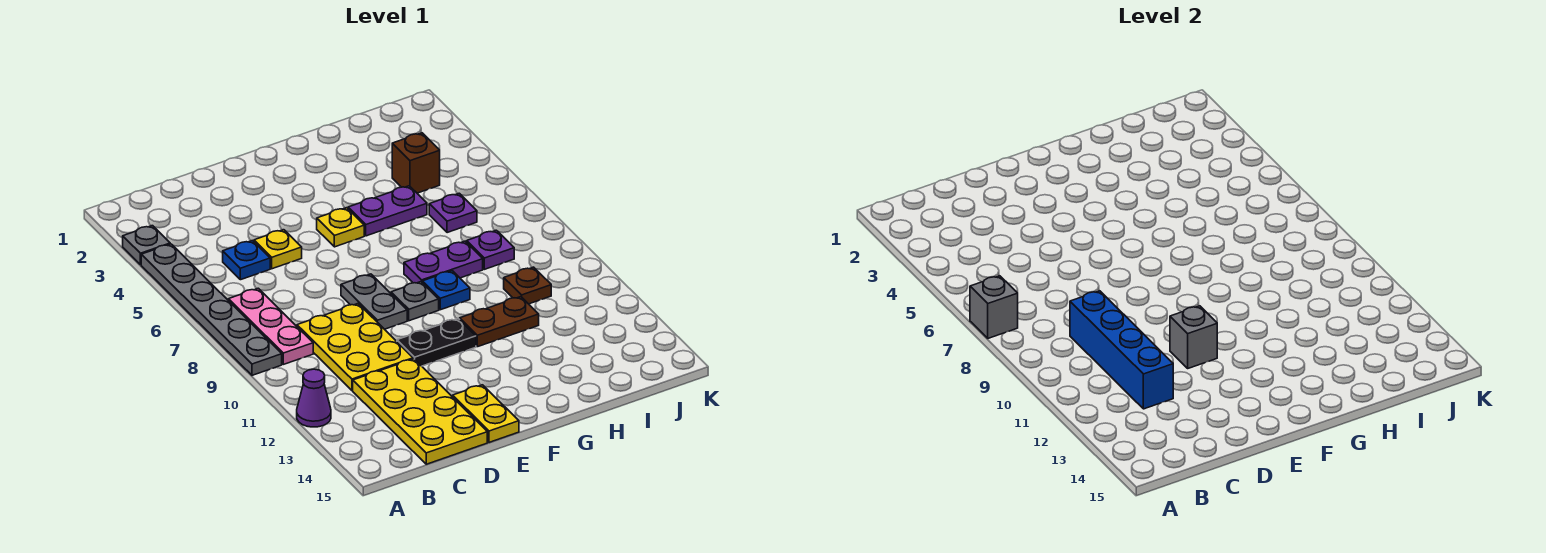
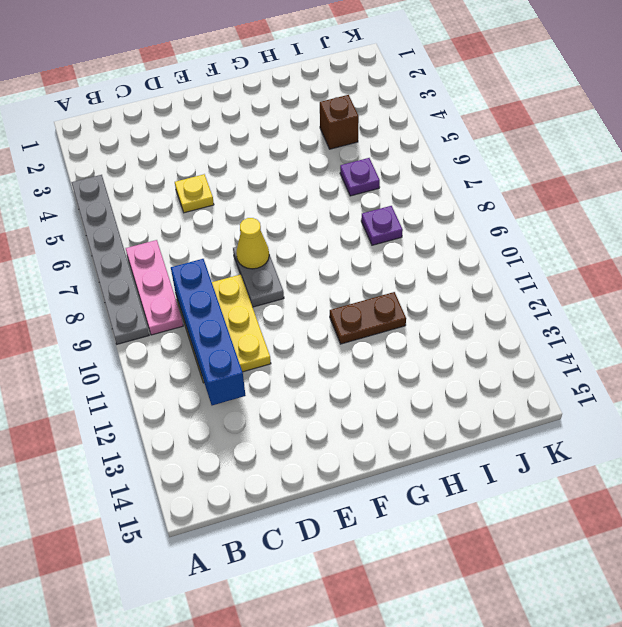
yellow cone E8 level 2 -> none
none -> grey plate A3 level 1
none -> purple cone A12 level 1
none -> blue plate C5 level 1

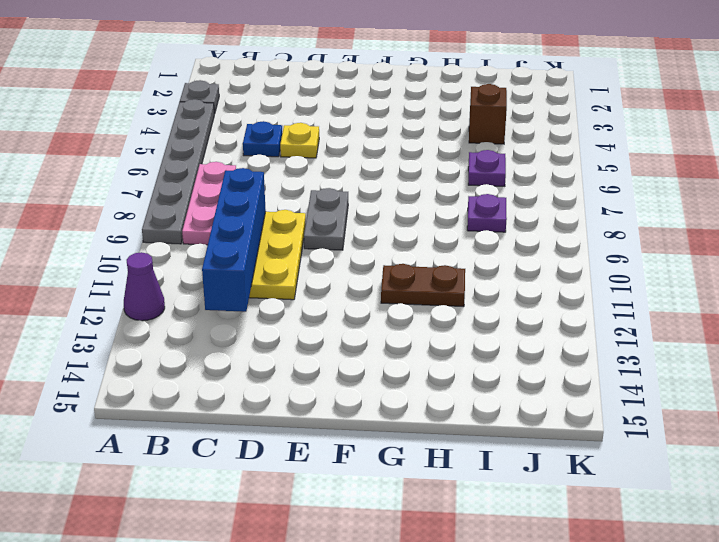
none -> yellow plate C12:D15 level 1
none -> black plate E11:F11 level 1
none -> yellow plate E14:E15 level 1

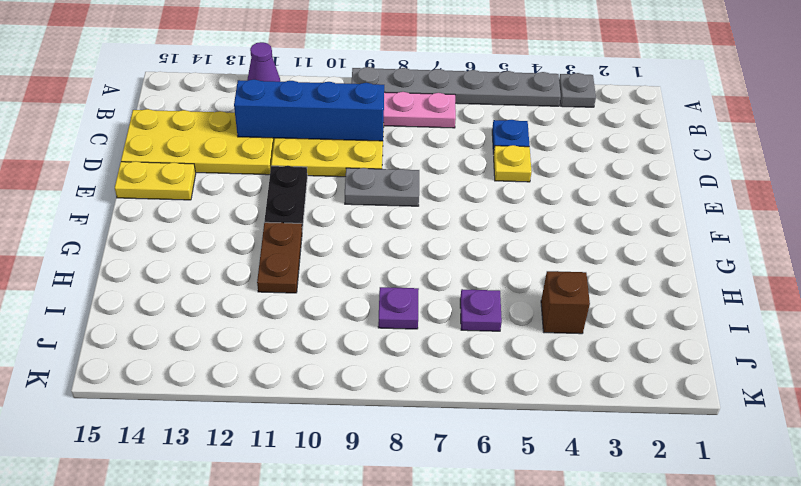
none -> yellow plate F5 level 1
none -> grey plate F9 level 1
none -> purple plate G5:H5 level 1

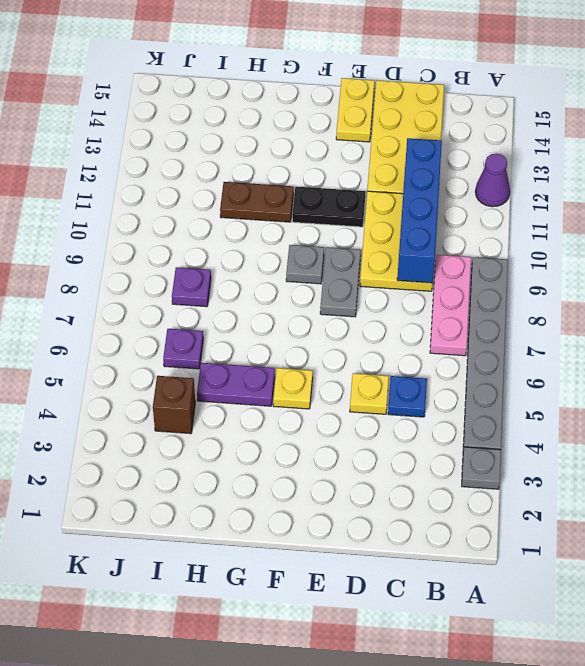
none -> purple plate G8:H8 level 1
none -> blue plate G9 level 1
none -> brown plate I10 level 1

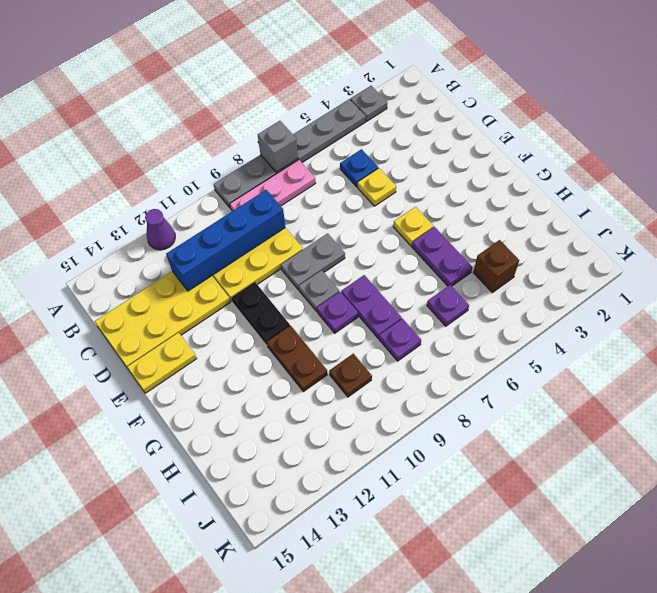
purple plate G9 level 1 -> blue plate G9 level 1
none -> grey brick E11 level 2

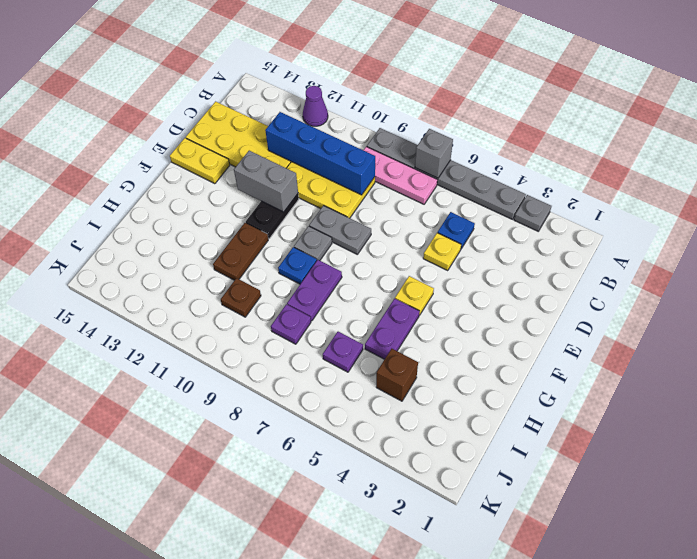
grey brick E11:E12 level 2 -> grey brick E11 level 2

